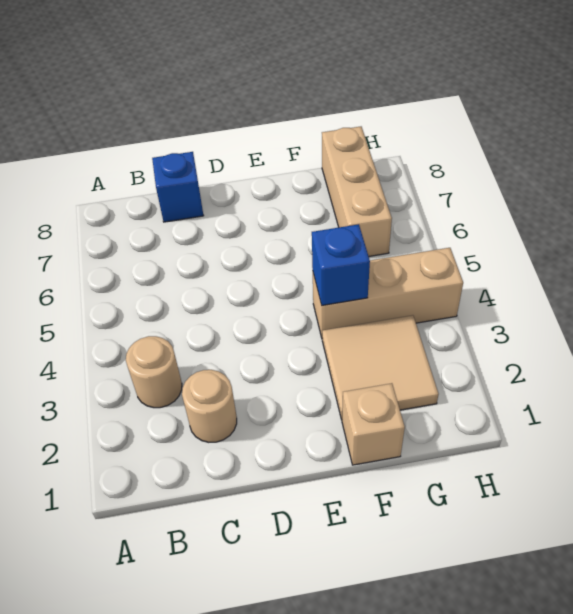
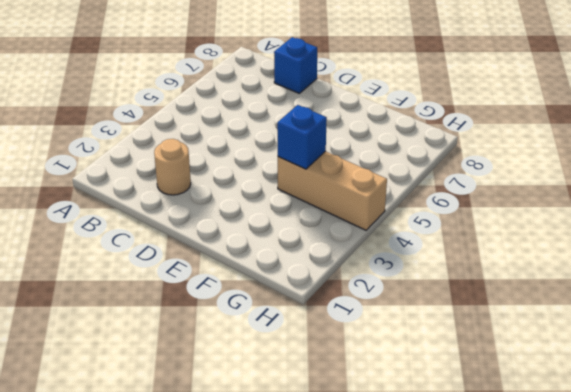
none -> tan round brick B3 level 1
none -> tan brick F1 level 1

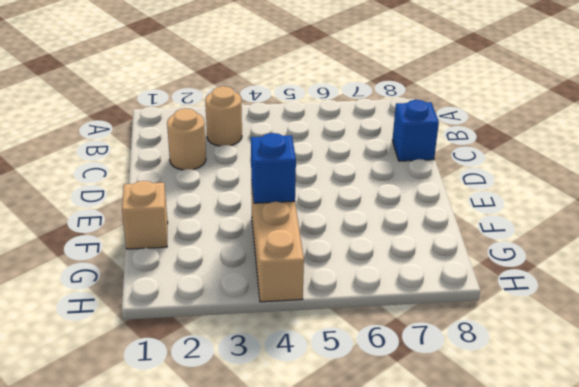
none -> tan tile F2:G3 level 1
none -> tan brick G6:G8 level 1

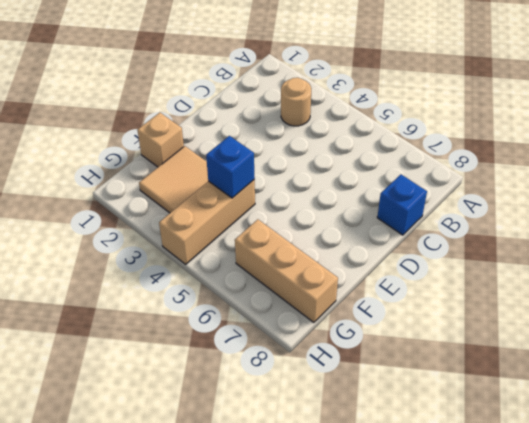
none -> tan round brick C2 level 1

